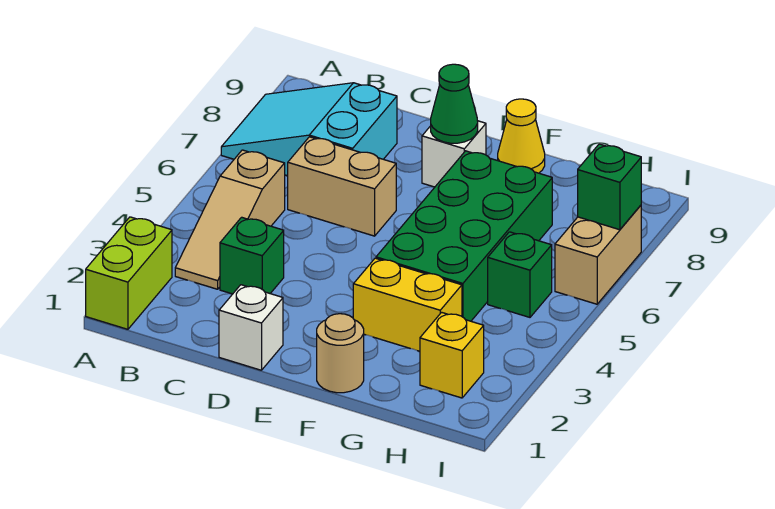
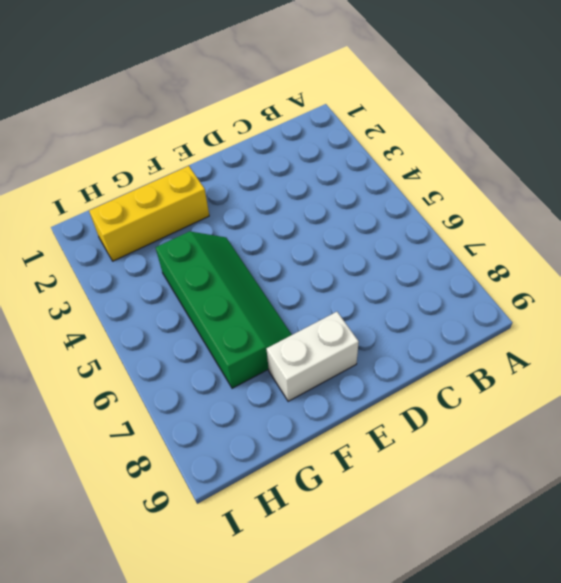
white brick E8:F8 level 1 -> white brick E8 level 1
yellow brick F2:H2 level 1 -> yellow brick H2 level 1
green slope F4:G7 level 1 top G -> green brick F4:G7 level 1
none -> lime brick A1:A2 level 1
none -> cyan slope A7:C8 level 1 top C
none -> tan slope B3:B5 level 1 top 5

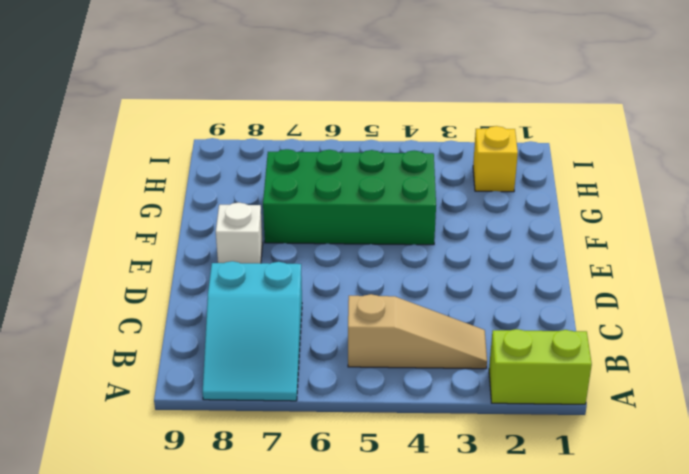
none -> green brick C3 level 1
none -> tan brick C6:D6 level 1
none -> white brick D1 level 1

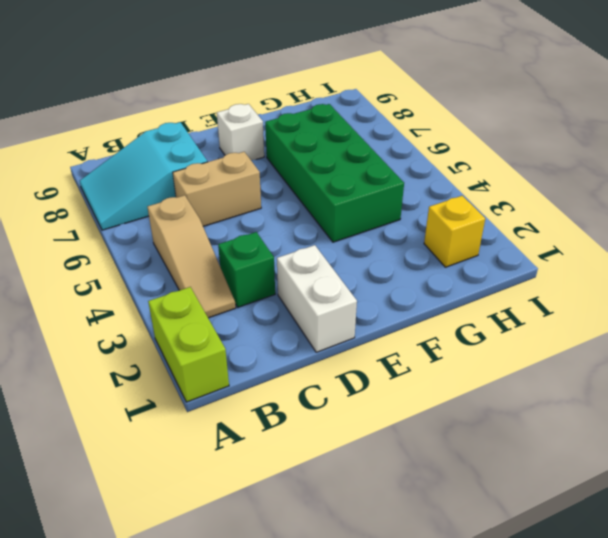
white brick D1:D2 level 1 -> white brick D1 level 1
none -> tan round brick F1 level 1
none -> yellow brick F3:G3 level 1
none -> yellow cone F9 level 1

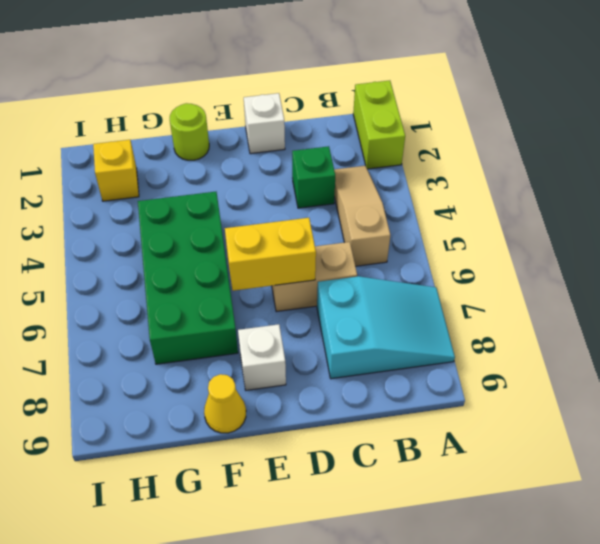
yellow brick D6:E6 level 2 -> yellow brick F3:G3 level 1
lime round brick F1 level 1 -> tan round brick F1 level 1
none -> green brick H5 level 1
none -> tan brick I6:I7 level 1
none -> green cone E8 level 2

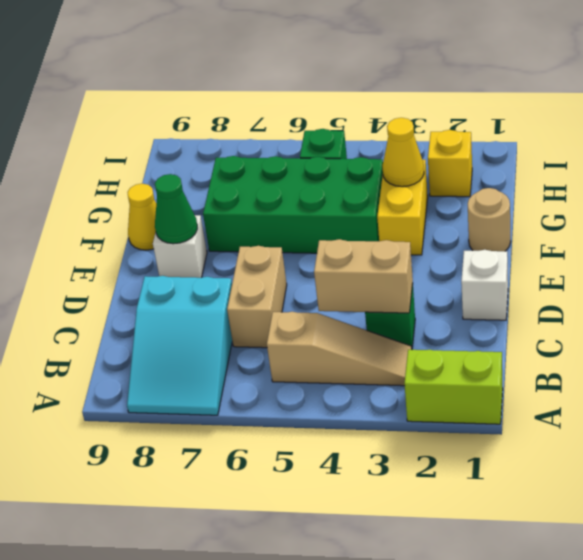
tan brick C3:C4 level 2 -> tan brick I6:I7 level 1
yellow cone G3 level 2 -> none
none -> green brick I7 level 2

